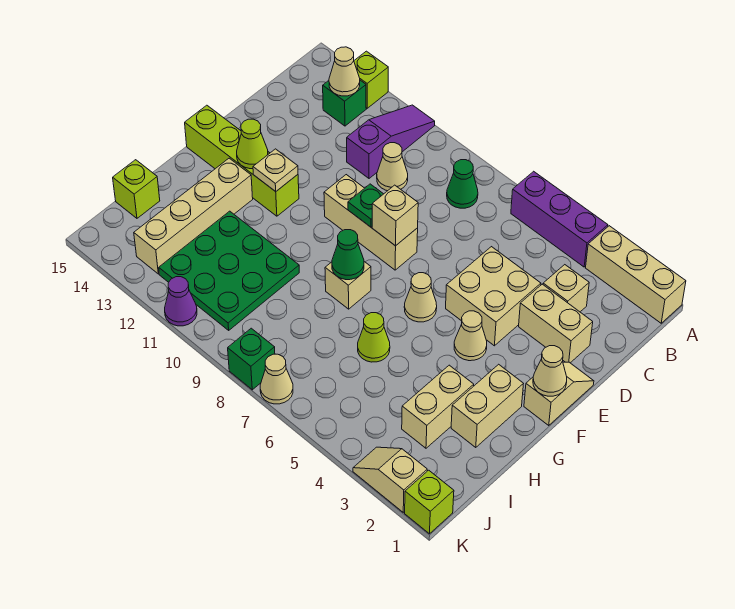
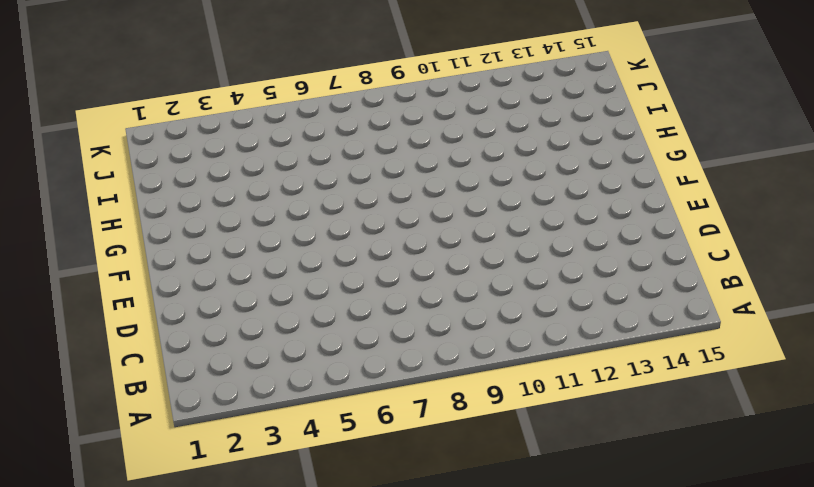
none -> tan brick A1:A3 level 1
none -> purple brick A4:A6 level 1
none -> purple slope A11:C11 level 1 top C
none -> lime brick A13 level 1

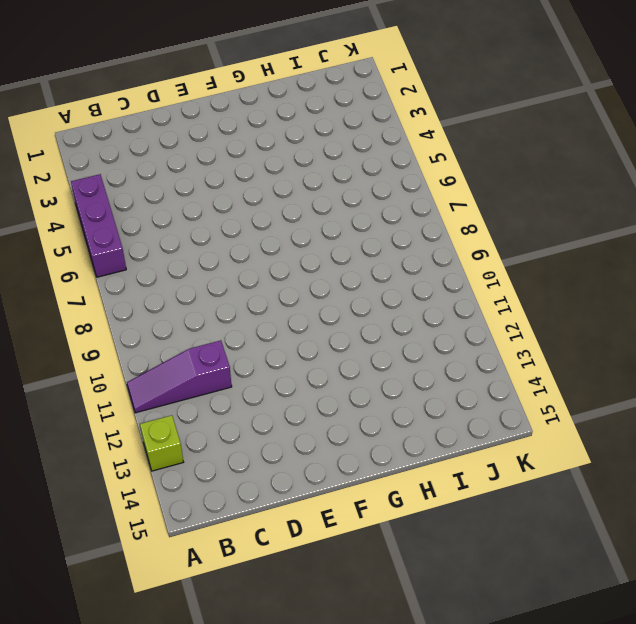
none -> tan brick A1:A3 level 1
none -> green cone B8 level 1
none -> green brick B13 level 1
none -> tan brick C3 level 1

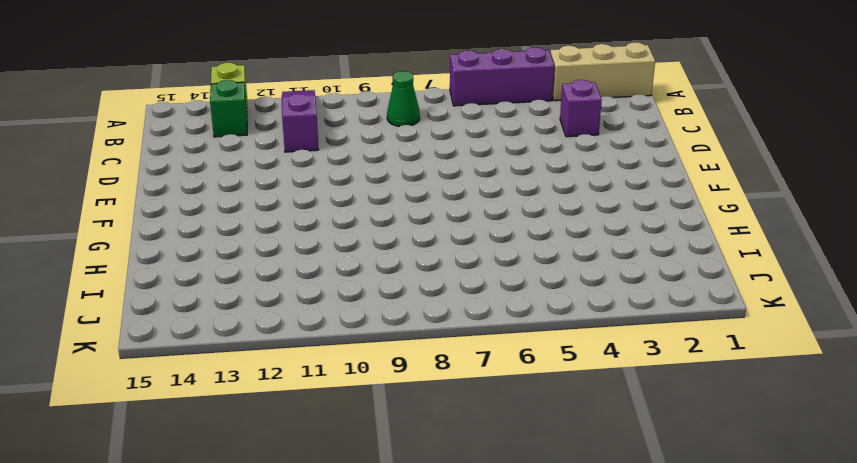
purple brick C3 level 1 -> tan brick C3 level 1
none -> tan cone C10 level 1
none -> tan brick D2:D3 level 1
none -> tan brick D4:E5 level 1
none -> tan slope E1:F1 level 1 top F

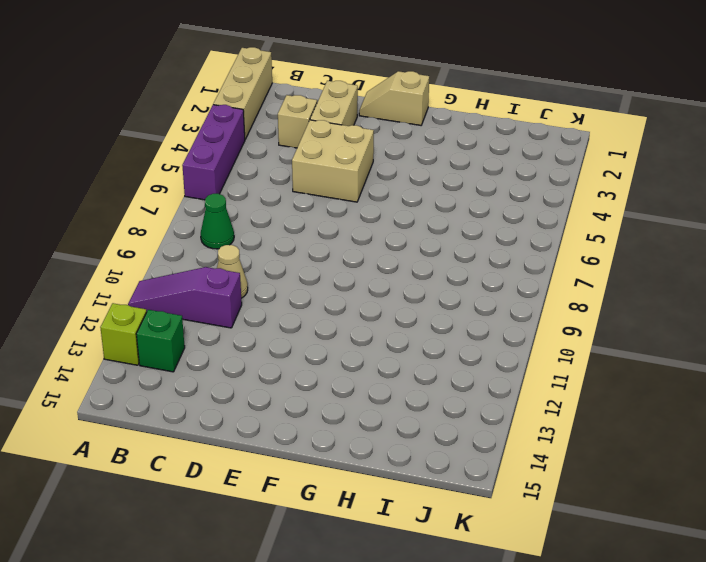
none -> tan brick E8:E10 level 1
none -> tan cone F4 level 1
none -> tan cone F6 level 1
none -> lime brick F12:F15 level 1

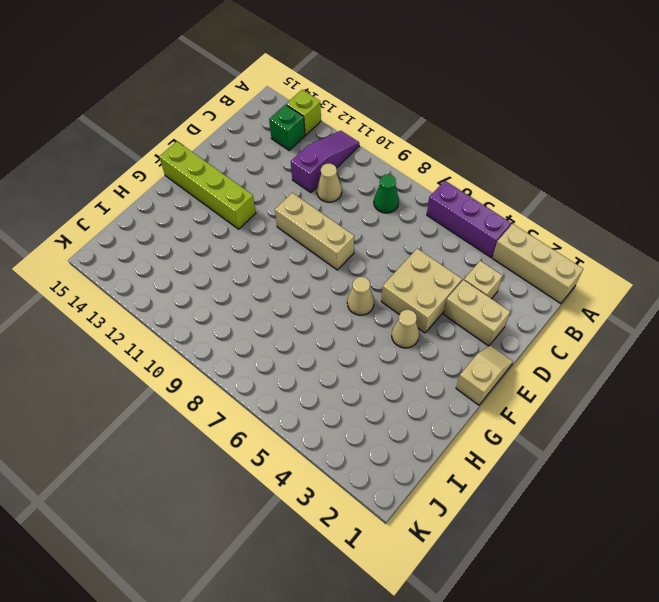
none -> tan brick G2:H2 level 1
none -> tan brick G8 level 1
none -> tan brick G13:J13 level 1
none -> tan brick H3:I3 level 1

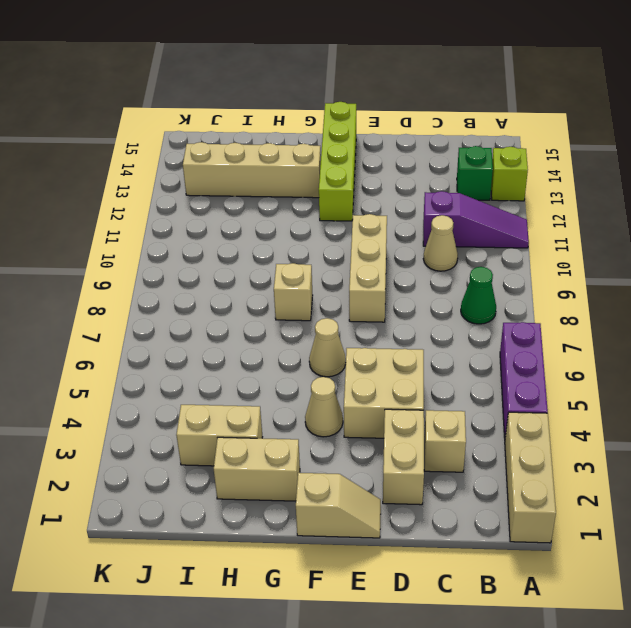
none -> lime cone H6 level 1
none -> green plate H10:J12 level 1
none -> lime brick I15 level 1
none -> lime brick K1 level 1

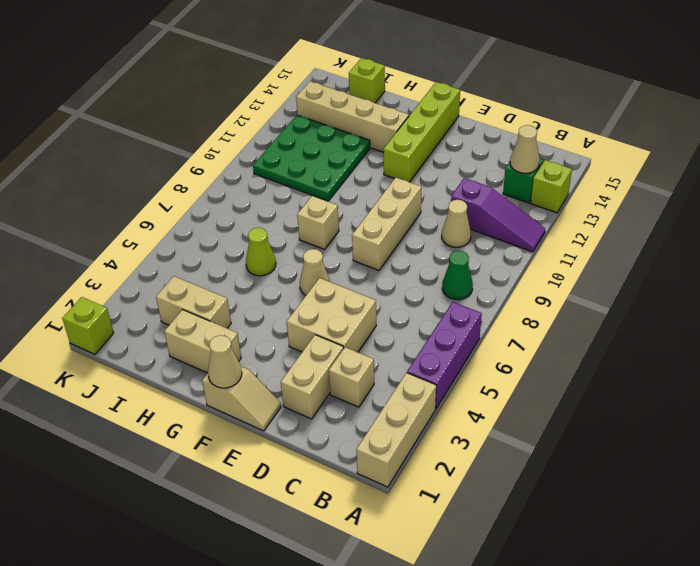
none -> tan cone F4 level 1
none -> tan slope K2:K3 level 1 top 2
none -> tan cone K7 level 1
none -> green brick K8 level 1

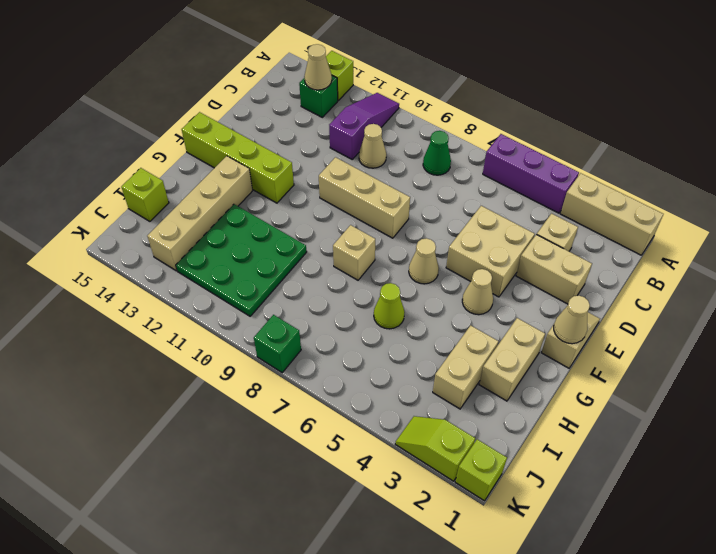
lime slope K2:K3 level 1 top 2 -> tan slope K2:K3 level 1 top 2
none -> tan cone K7 level 1
none -> purple cone K11 level 1
none -> tan brick E8 level 2
none -> green plate E9 level 2

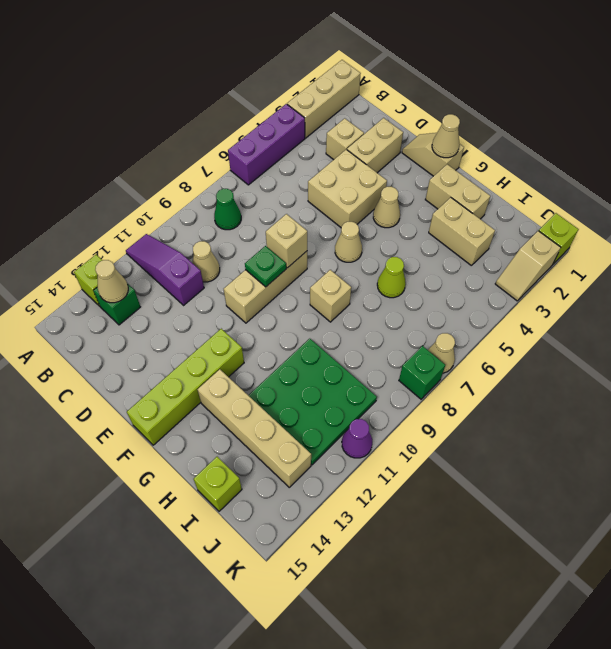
none -> tan plate F12 level 2
none -> lime cone F13 level 2
none -> green cone G8 level 2

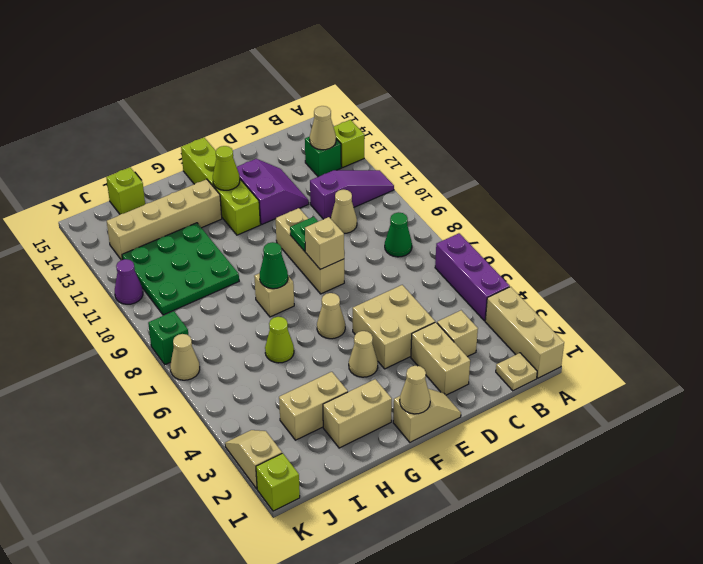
tan plate B1 level 1 -> tan plate F12 level 2
purple slope D12:E13 level 1 top E -> none

